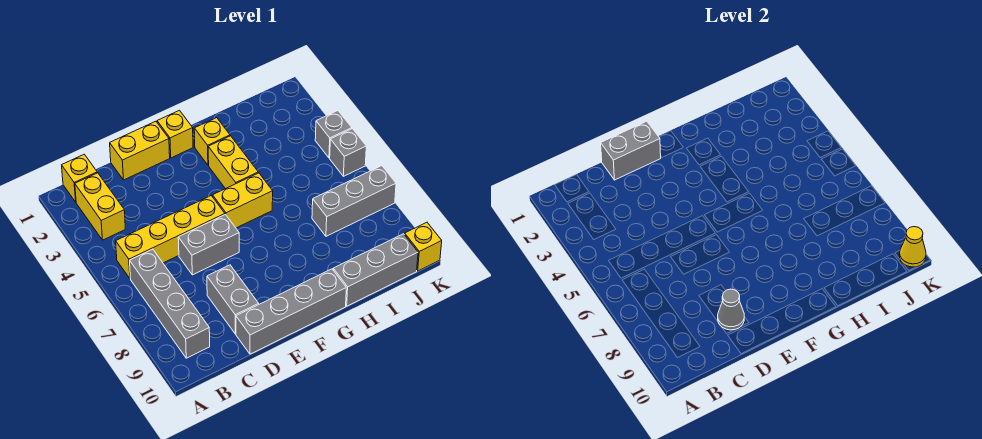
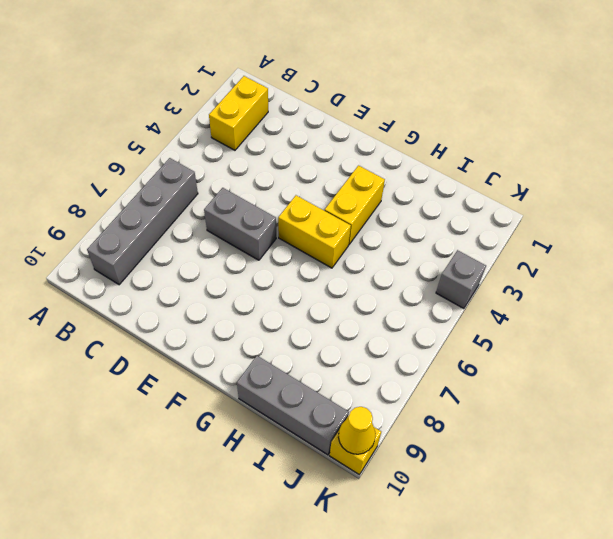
none -> yellow brick B1 level 1
none -> yellow brick B5:E5 level 1
none -> yellow brick D1:E1 level 1

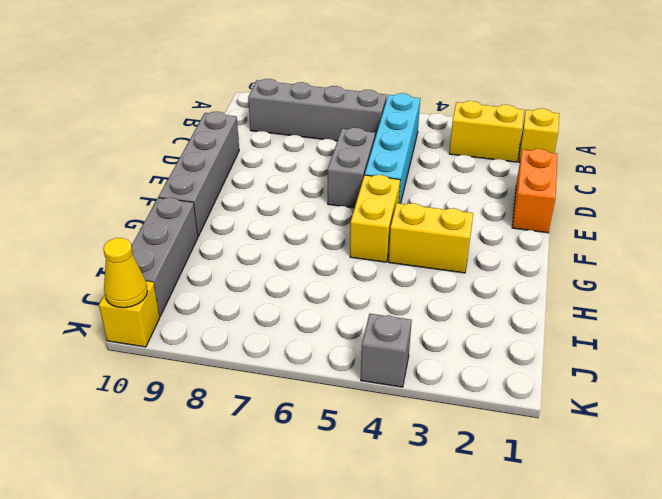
cyan brick B5:E5 level 1 -> yellow brick B5:E5 level 1
orange brick D1:E1 level 1 -> yellow brick D1:E1 level 1
none -> grey brick D8:D9 level 1
none -> yellow brick F1 level 1
none -> yellow brick G2 level 1

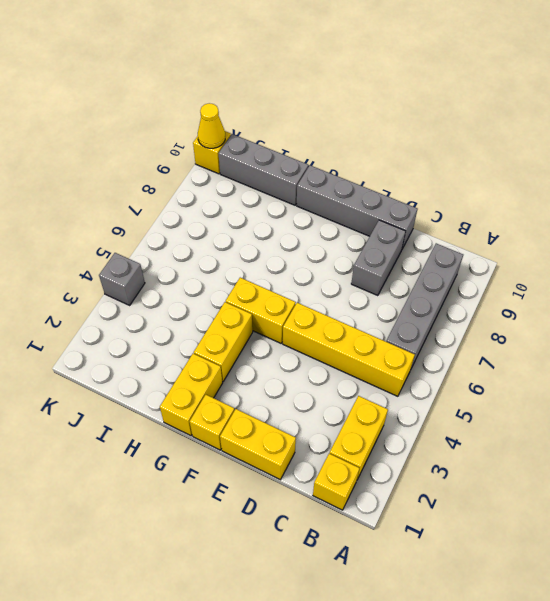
yellow brick G1:G2 level 1 -> yellow brick G2 level 1
none -> grey brick D6:E6 level 1
none -> grey brick I7:K7 level 1
none -> grey brick K5 level 1

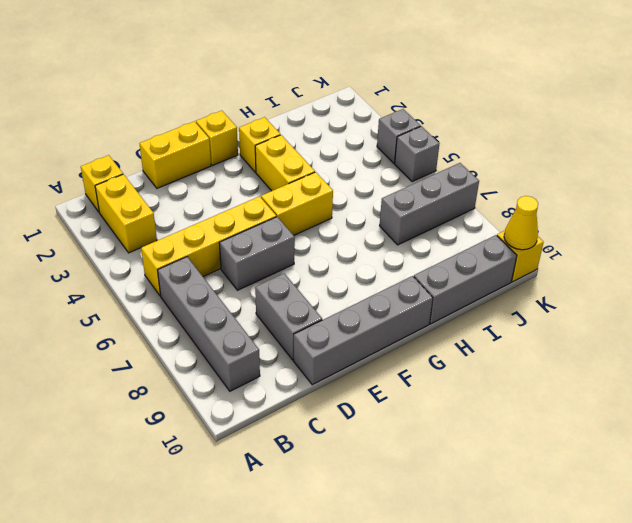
none -> grey brick D1:E1 level 2
none -> grey cone D9 level 2

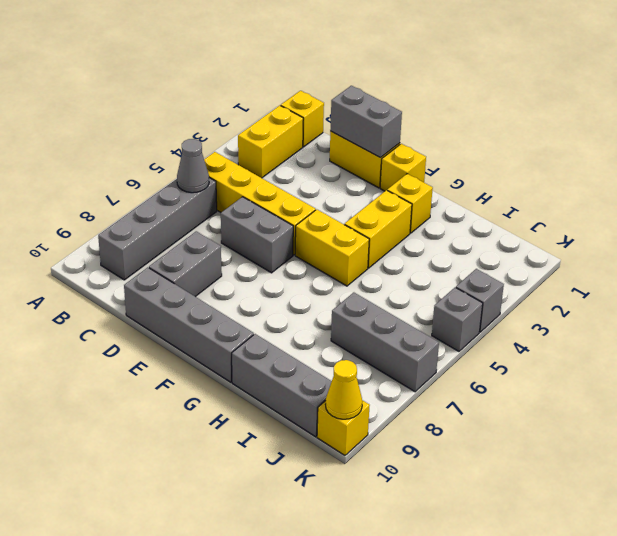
grey cone B6 level 2 -> grey cone D9 level 2

